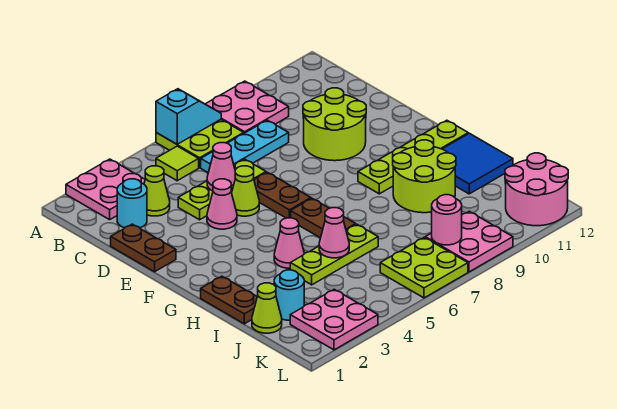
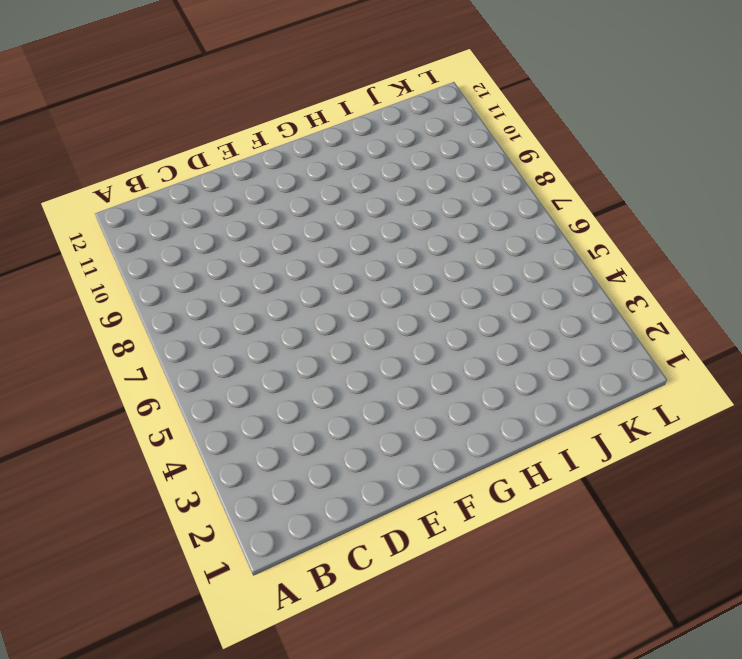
none -> pink plate A2:B3 level 1
none -> lime plate A6:B7 level 1
none -> pink plate A8:B9 level 1
none -> lime tile B5 level 1

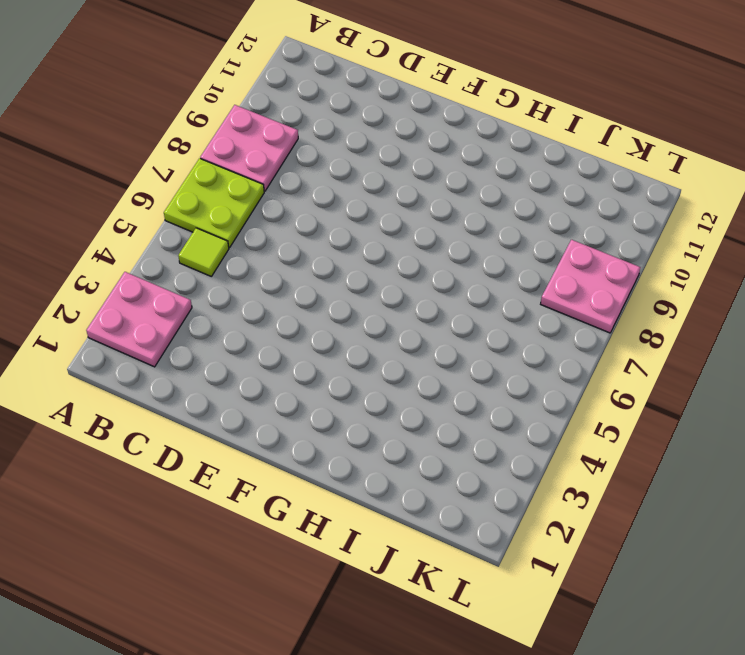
none -> cyan round brick C2 level 1
none -> lime cone C3 level 1
none -> cyan plate C6:C8 level 1
none -> brown plate D1:E1 level 1

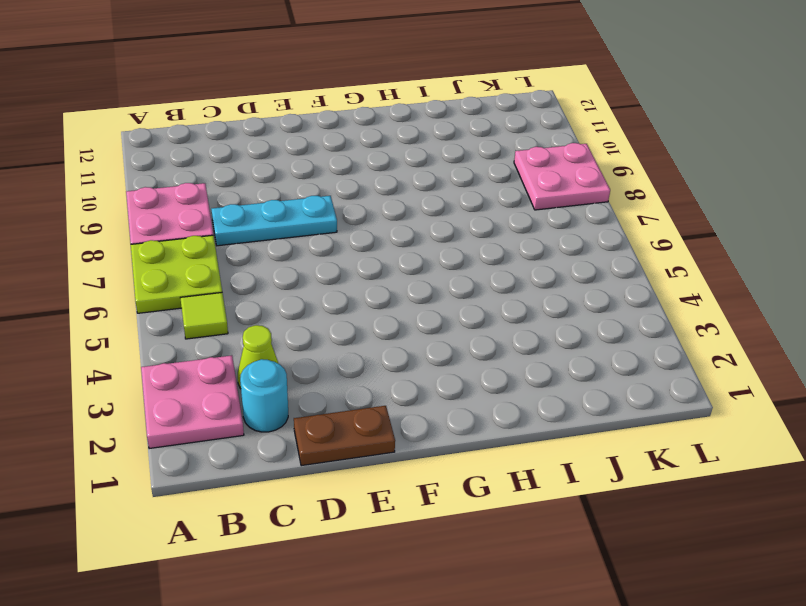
cyan plate C8:E8 level 1 -> cyan plate C6:C8 level 1
none -> lime plate D4:D6 level 1
none -> lime round brick D9:E10 level 1
none -> pink cone E4 level 1
none -> lime cone E5 level 1

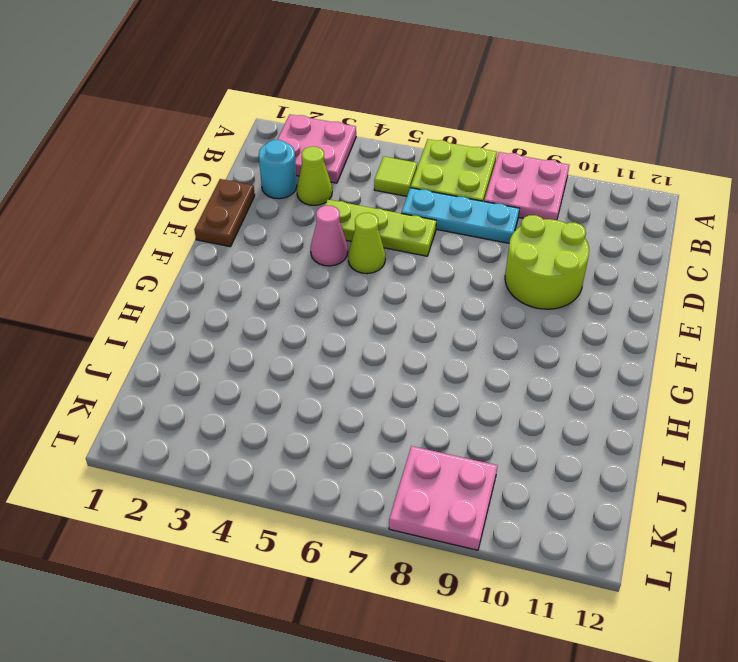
none -> brown plate E6:F6 level 1
none -> brown plate G6:H6 level 1
none -> lime plate G9:G12 level 1
none -> brown plate H1:I1 level 1

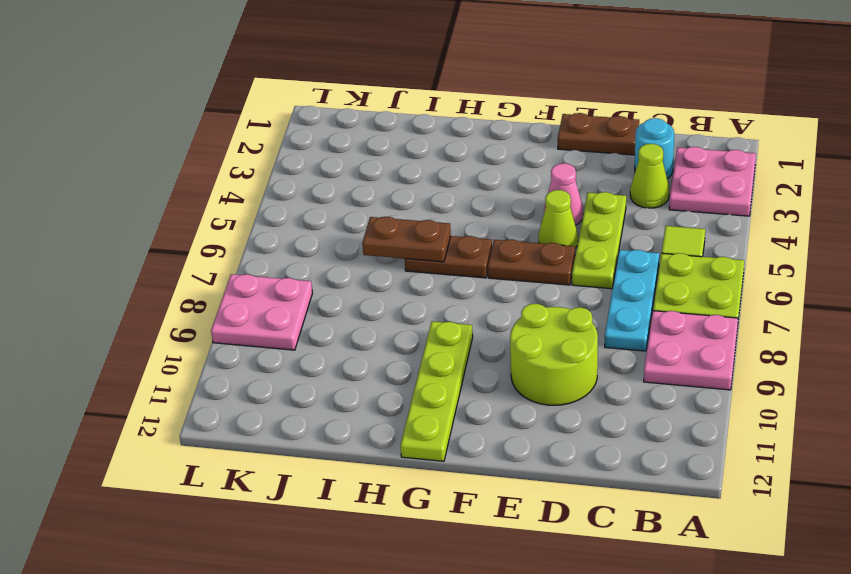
brown plate H6:I6 level 2 -> brown plate H1:I1 level 1
none -> pink cone H4 level 1
none -> lime round brick H9:I10 level 1
none -> blue tile H11:I12 level 1
none -> lime plate I4:I6 level 1

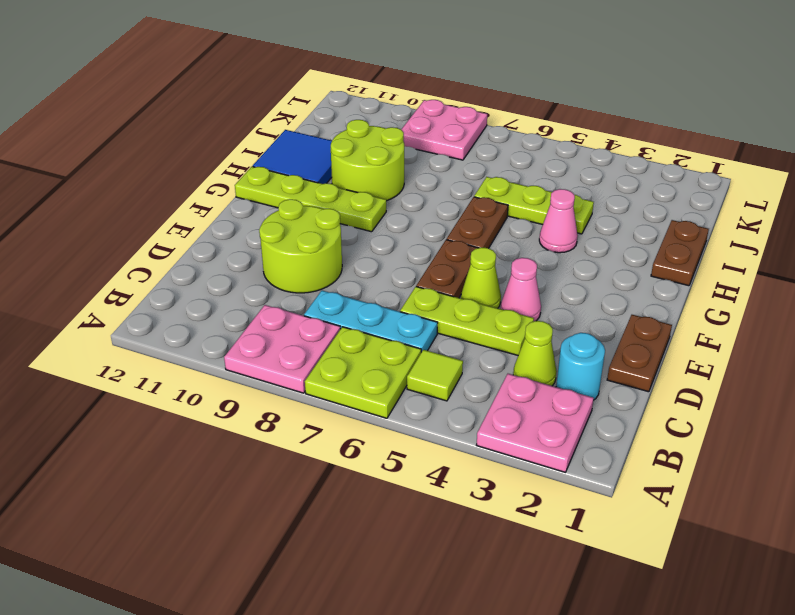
none -> lime cone J1 level 1
none -> cyan round brick J2 level 1
none -> pink plate K2:L3 level 1
none -> lime plate K6:L7 level 1

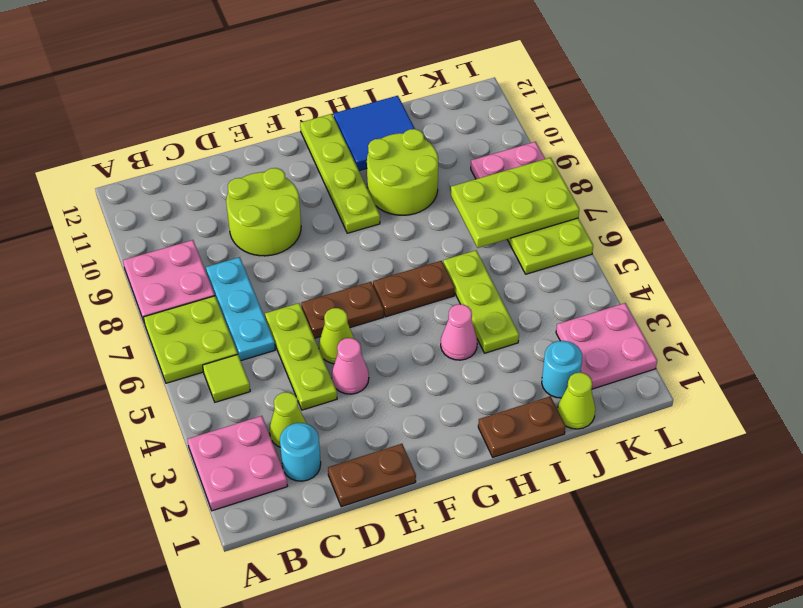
lime plate J7:L8 level 2 -> pink round brick K8 level 2
none -> pink round brick K11:L12 level 1
none -> cyan slope A6:A7 level 2 top 6
none -> pink cone D5 level 2
none -> pink cone I5 level 2

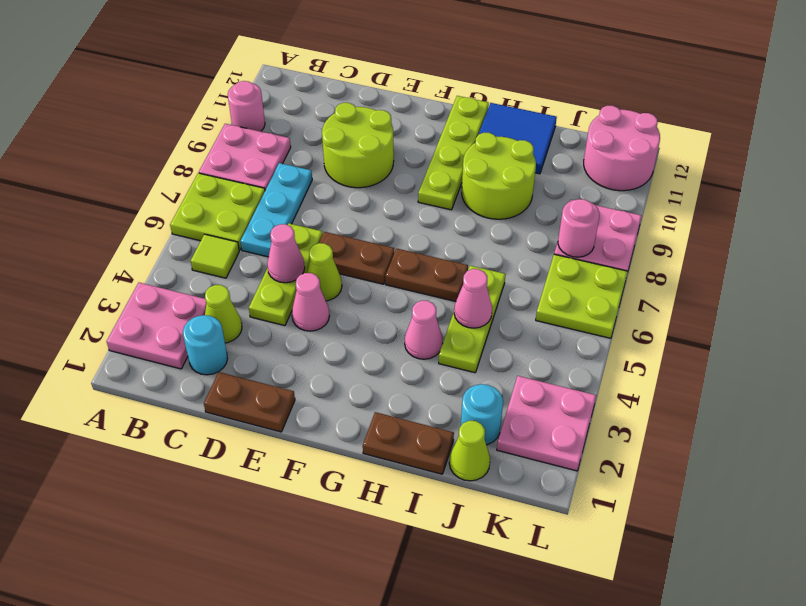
pink round brick A10 level 1 -> none
none -> cyan slope A6:A7 level 2 top 6

